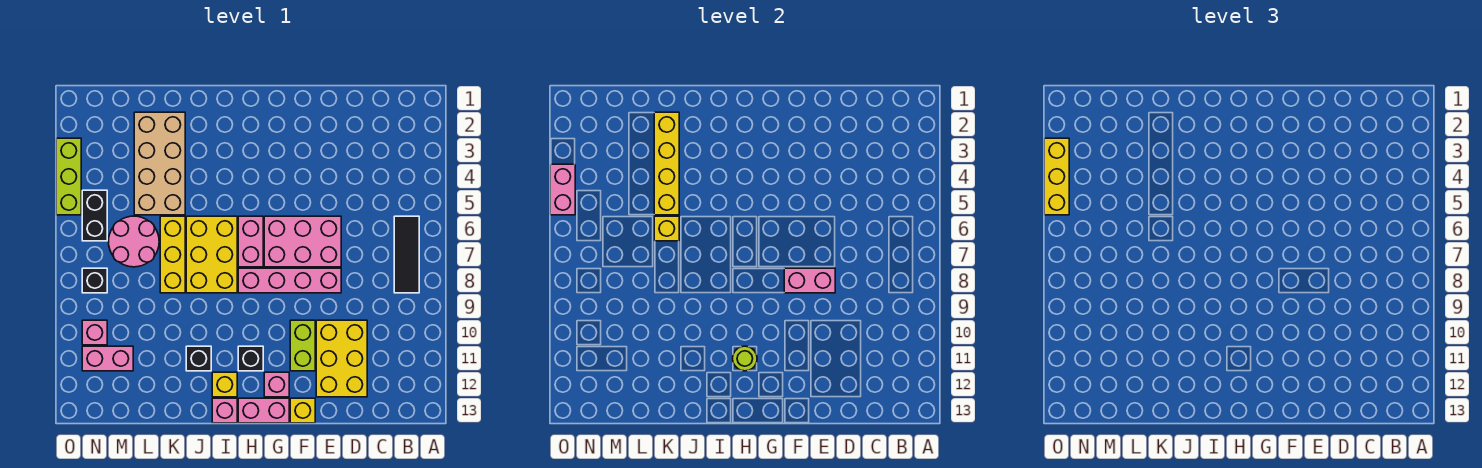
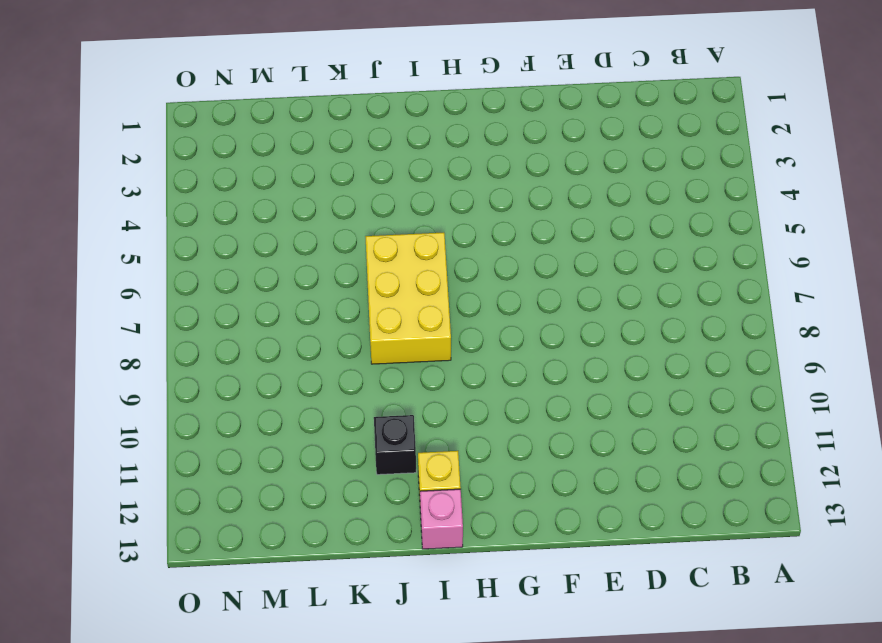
none -> black tile B6:B8 level 1
none -> yellow brick D10:E12 level 1
none -> pink brick E6:G7 level 1

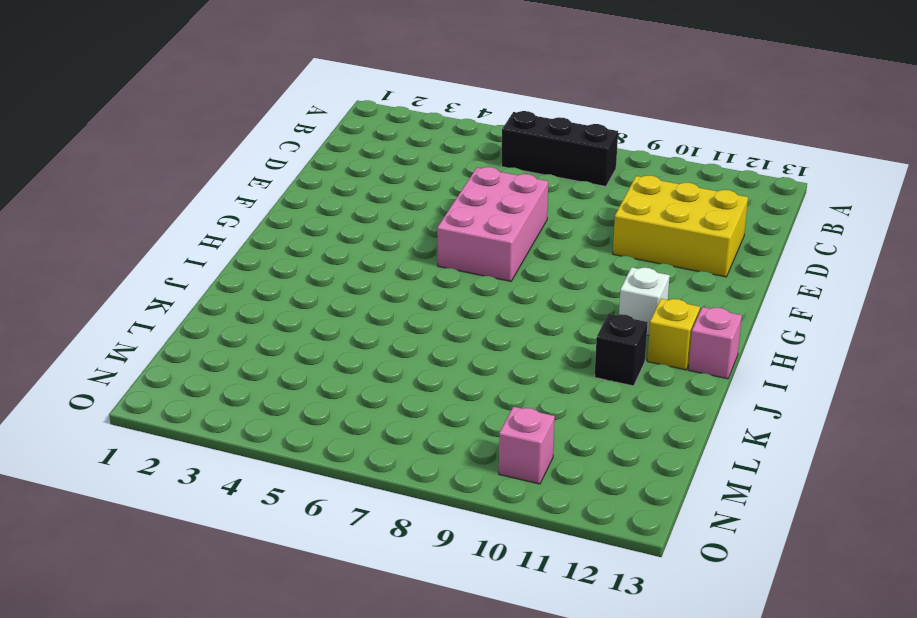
black brick B6:B8 level 1 -> black tile B6:B8 level 1
white brick H11 level 1 -> black brick H11 level 1
none -> pink brick E8:H8 level 1
none -> lime brick F10:F11 level 1
none -> yellow brick F13 level 1

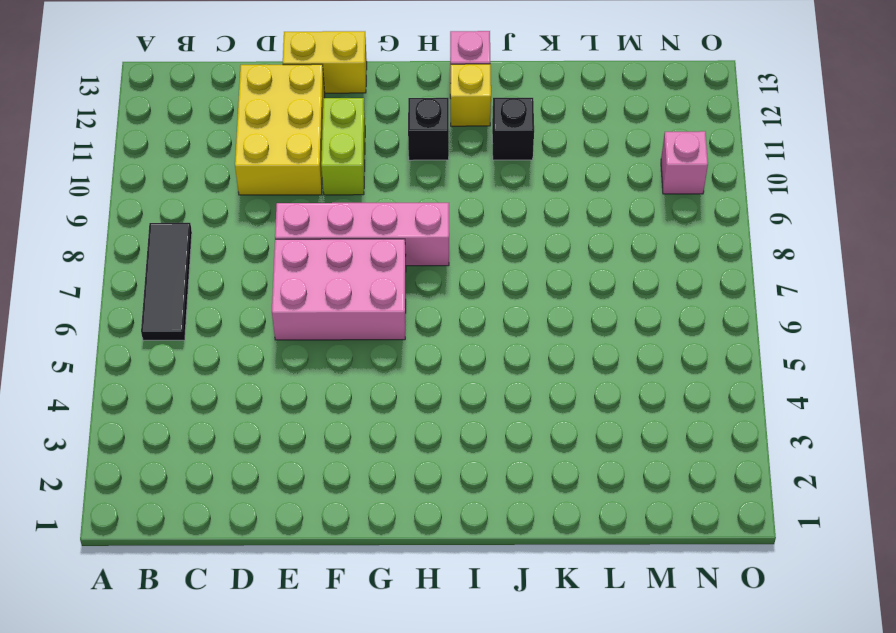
yellow brick E13:F13 level 1 -> yellow brick F13 level 1
none -> pink brick G12 level 1
none -> pink brick G13:H13 level 1
none -> pink brick H6:H7 level 1

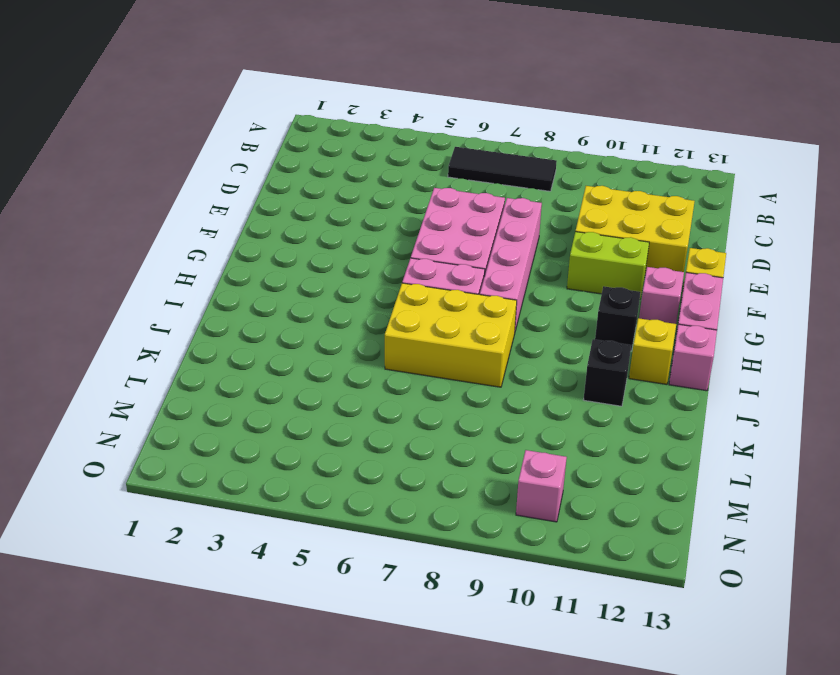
none -> tan brick K2:L5 level 1
none -> yellow brick K6:K8 level 1
none -> pink round brick L6:M7 level 1

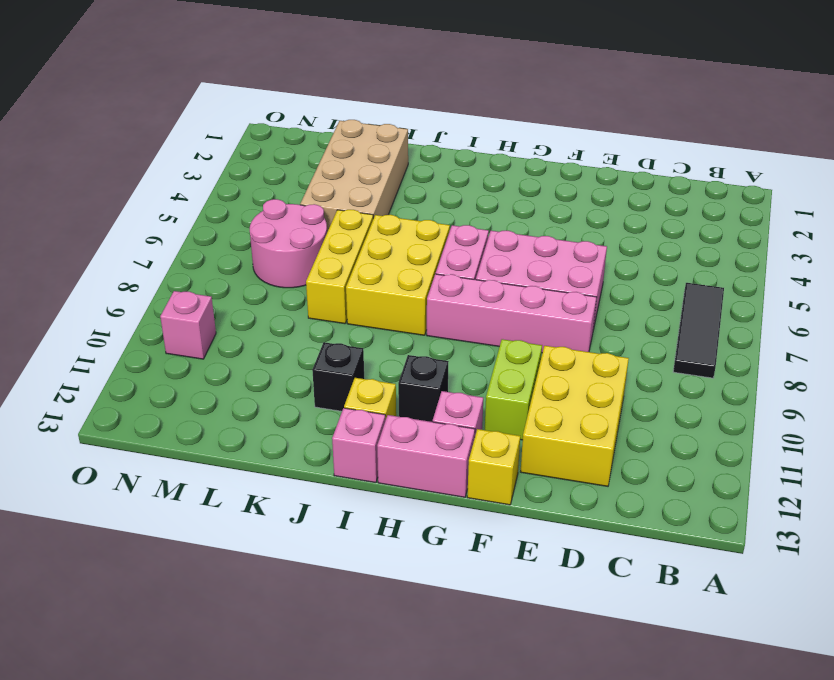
none -> pink brick M11:N11 level 1
none -> black brick N5:N6 level 1
none -> black brick N8 level 1

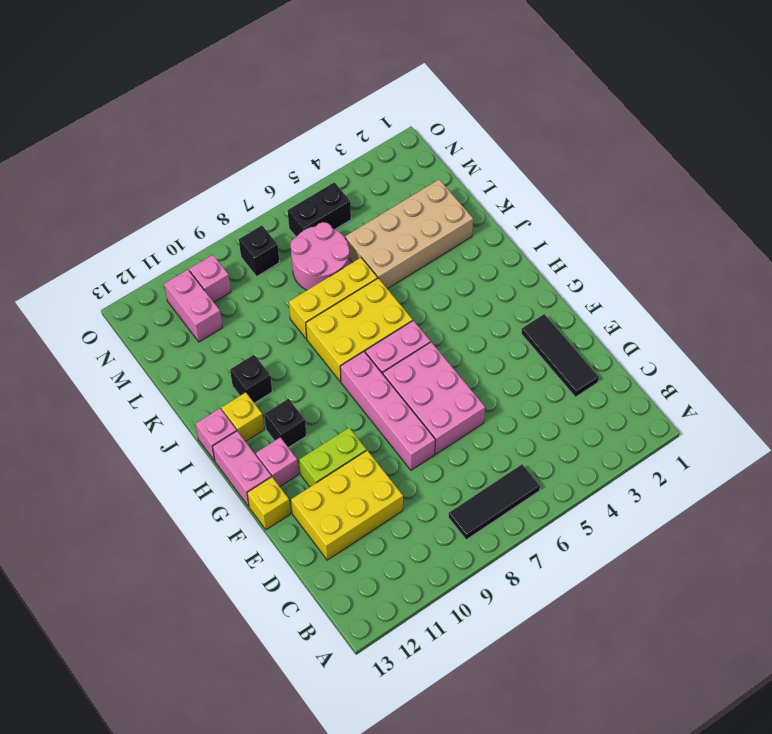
black tile D2:F2 level 1 -> none
none -> lime brick O3:O5 level 1
none -> pink brick E8:F8 level 2
none -> lime round brick H11 level 2

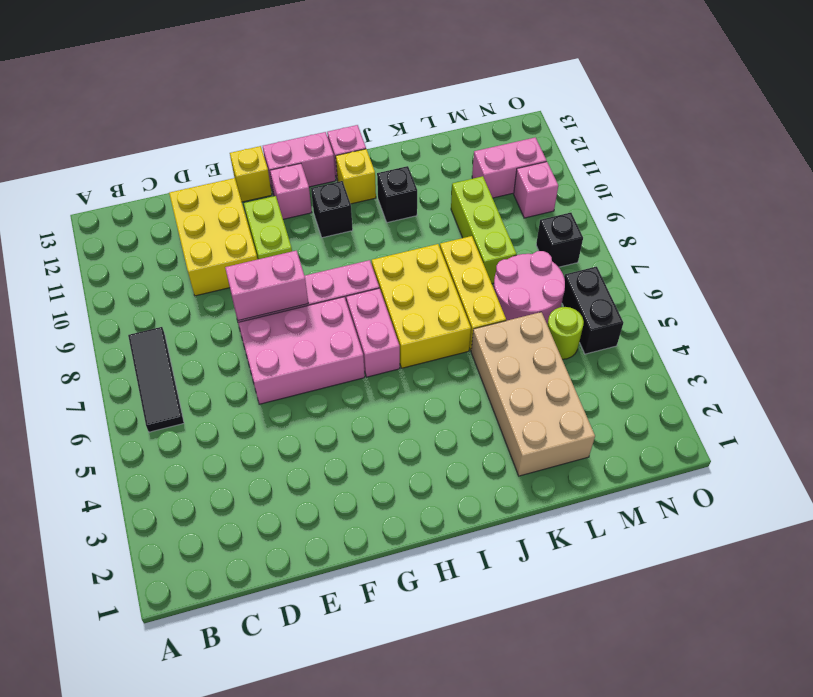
lime brick L8:L10 level 1 -> lime brick O3:O5 level 1
lime round brick M5 level 1 -> lime round brick H11 level 2
none -> yellow brick K2:K5 level 2
none -> yellow brick K6 level 2
none -> pink brick O4:O5 level 2

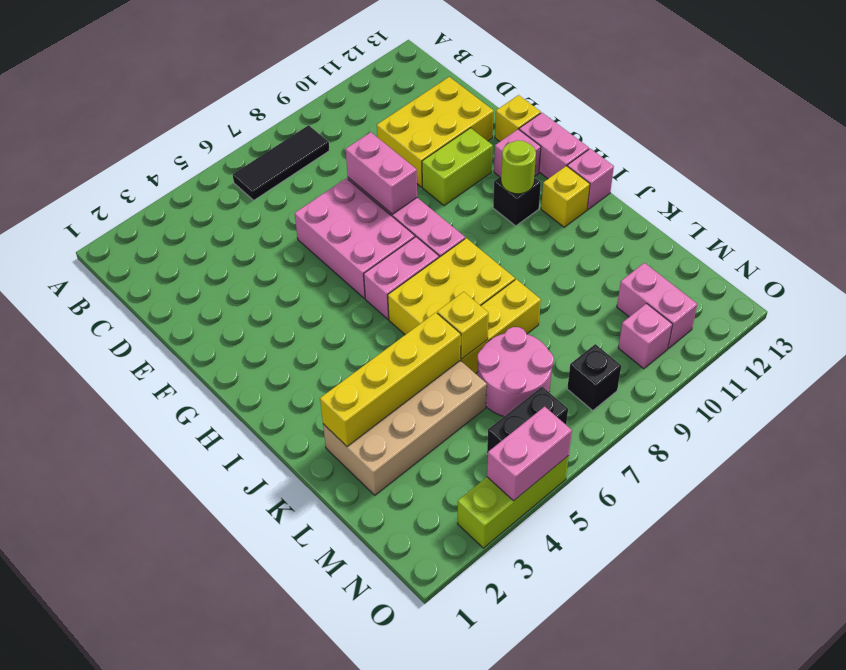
none -> black brick J11 level 1
none -> yellow brick O3:O5 level 3

